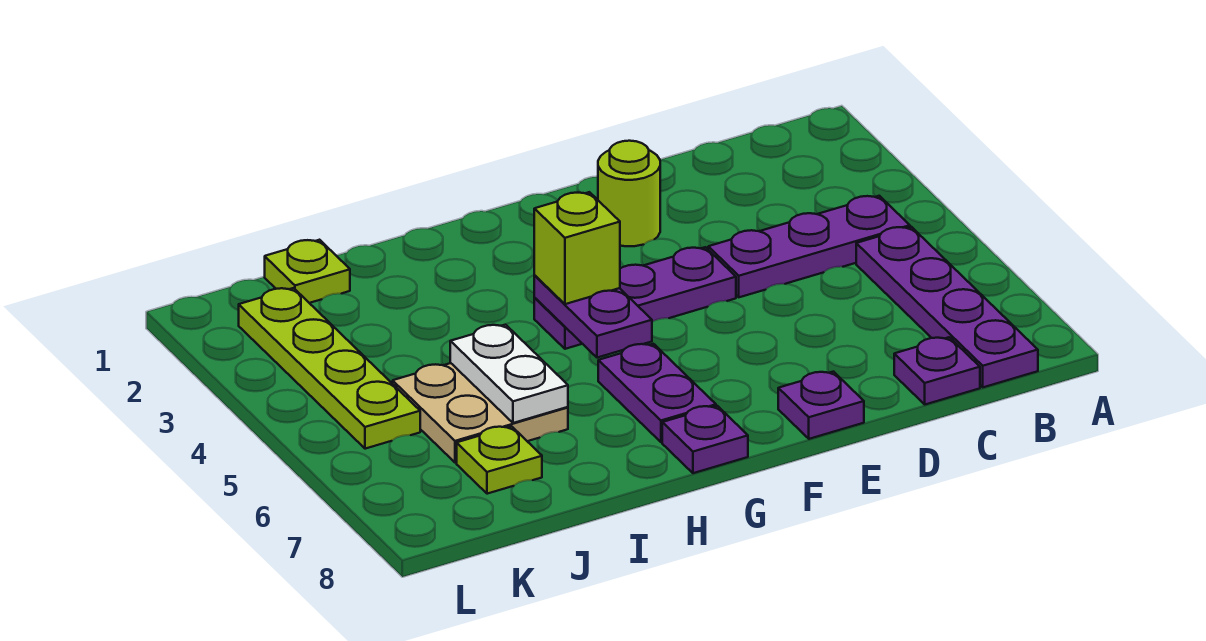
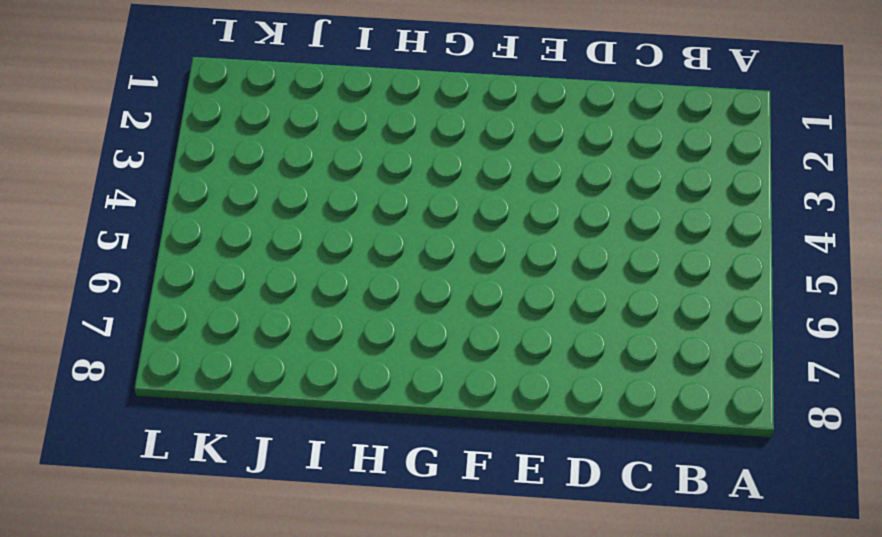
none -> purple plate B4:D4 level 1
none -> purple plate B5:B8 level 1
none -> purple plate C8 level 1

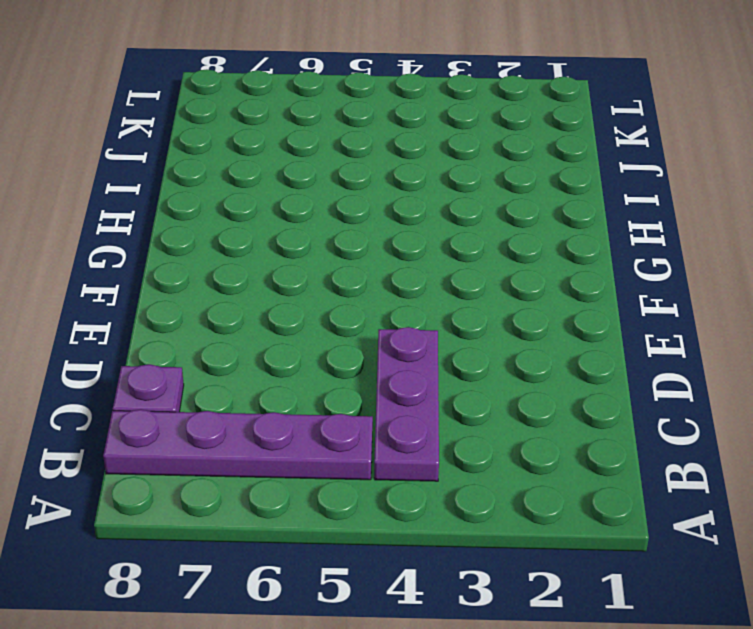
none -> lime round brick E2 level 1
none -> purple plate E4:G4 level 1
none -> purple plate E8 level 1

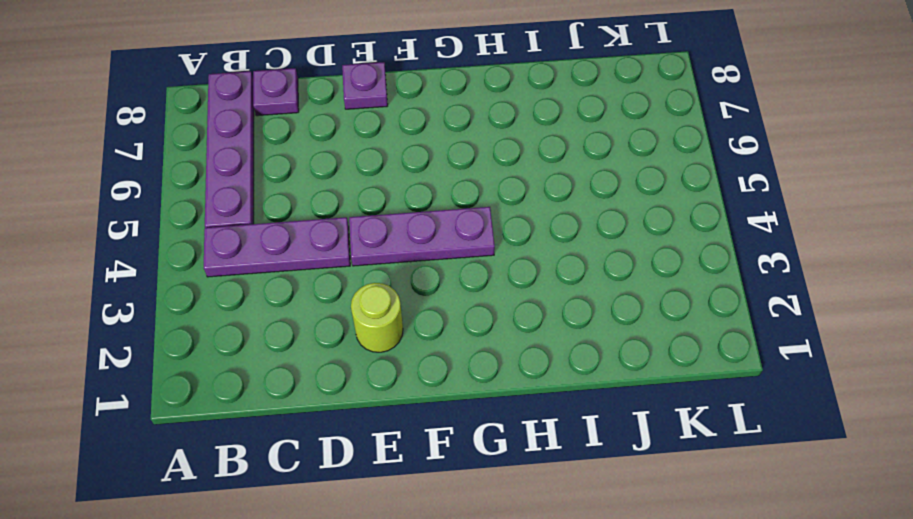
none -> purple plate G6:G7 level 1
none -> purple plate G8 level 1
none -> tan plate I5:J6 level 1

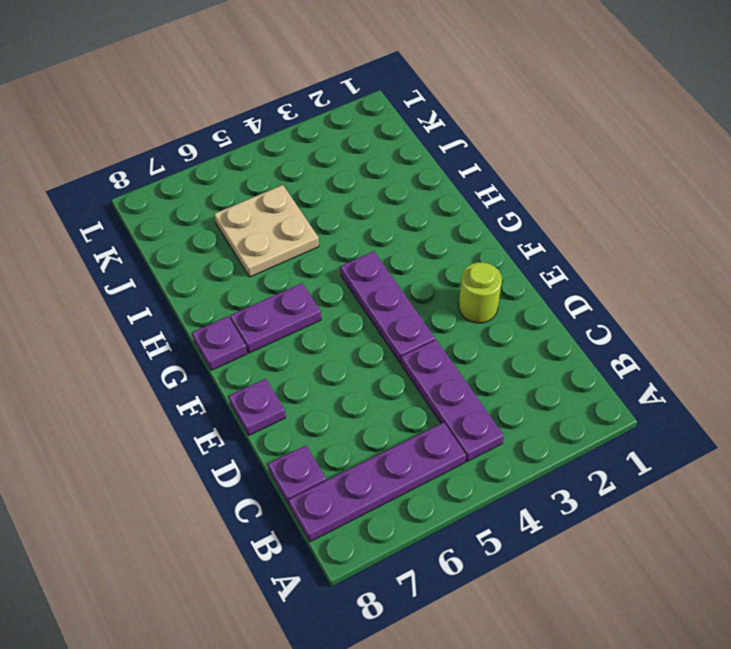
none -> lime plate J1 level 1
none -> lime plate J7 level 1
none -> lime plate K2:K5 level 1

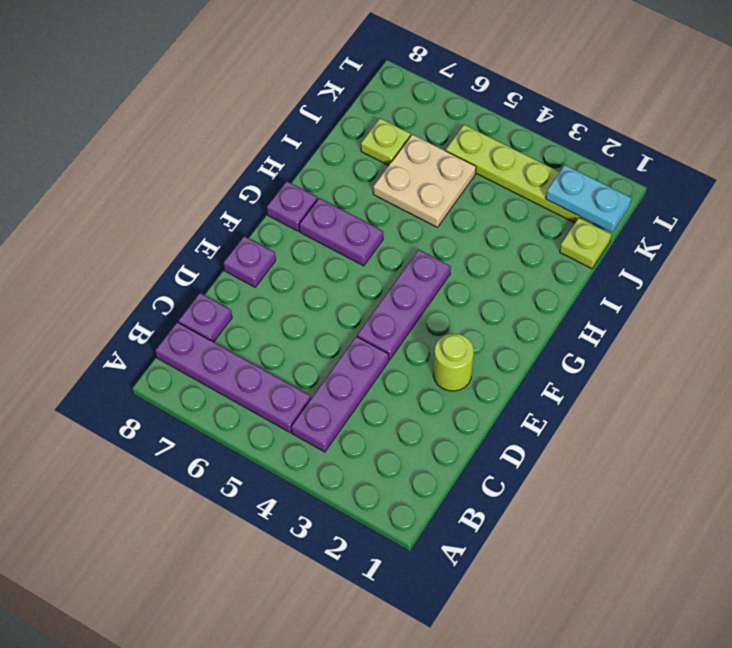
cyan plate K1:K2 level 2 -> none
none -> purple plate G4:G5 level 2
none -> white plate I5:I6 level 2
none -> lime brick G4 level 3

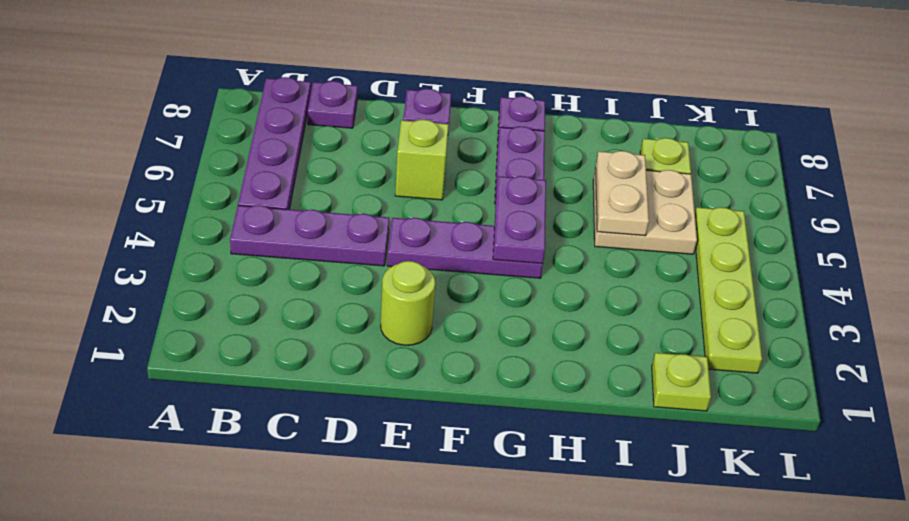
lime brick E6 level 1 -> lime brick G4 level 3
tan plate I5:I6 level 2 -> white plate I5:I6 level 2

